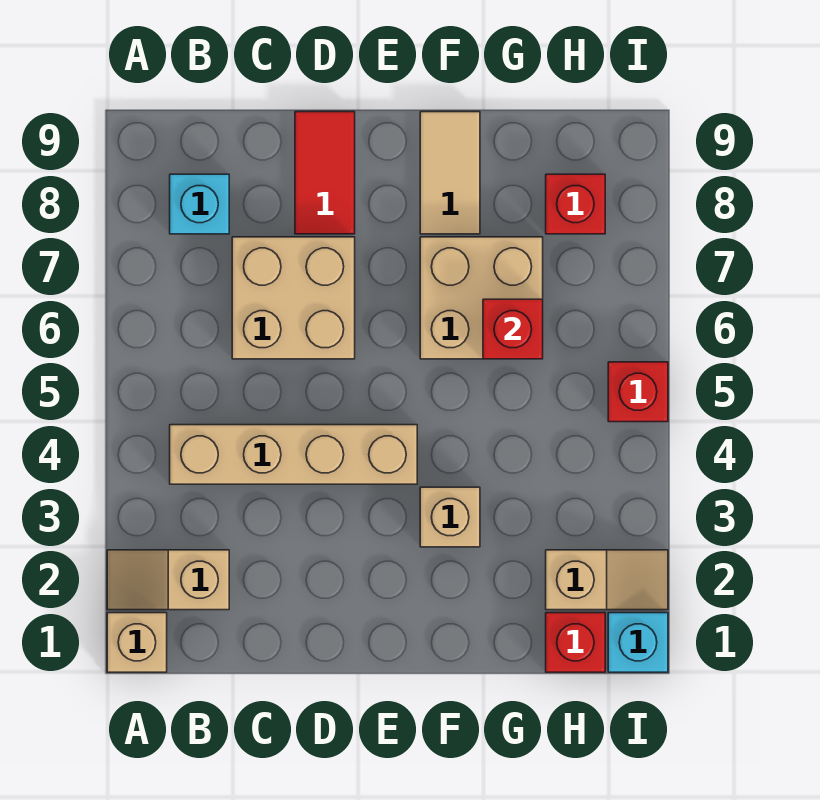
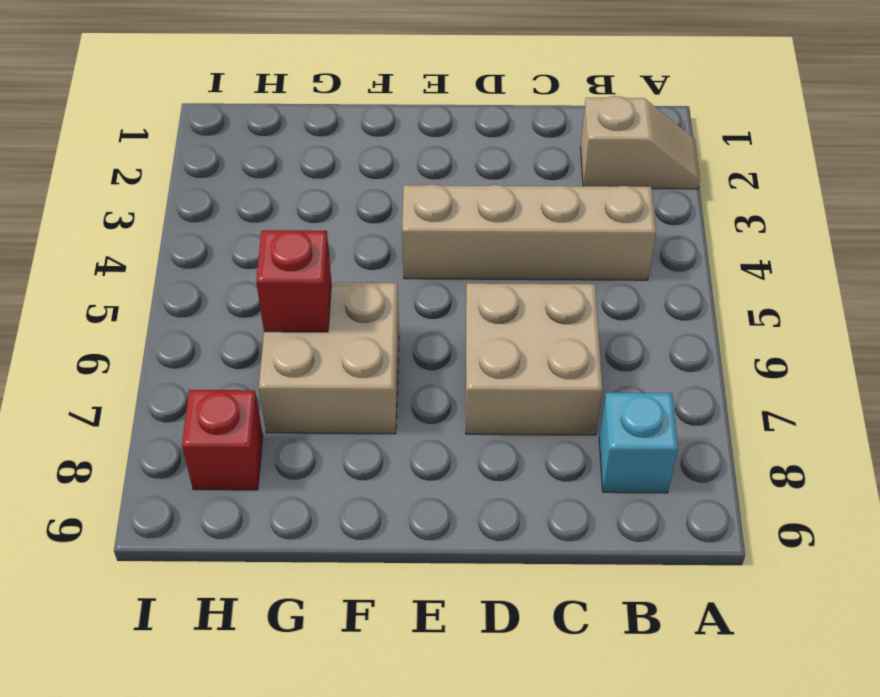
none -> tan brick A1 level 1
none -> red tile D8:D9 level 1
none -> tan brick F3 level 1

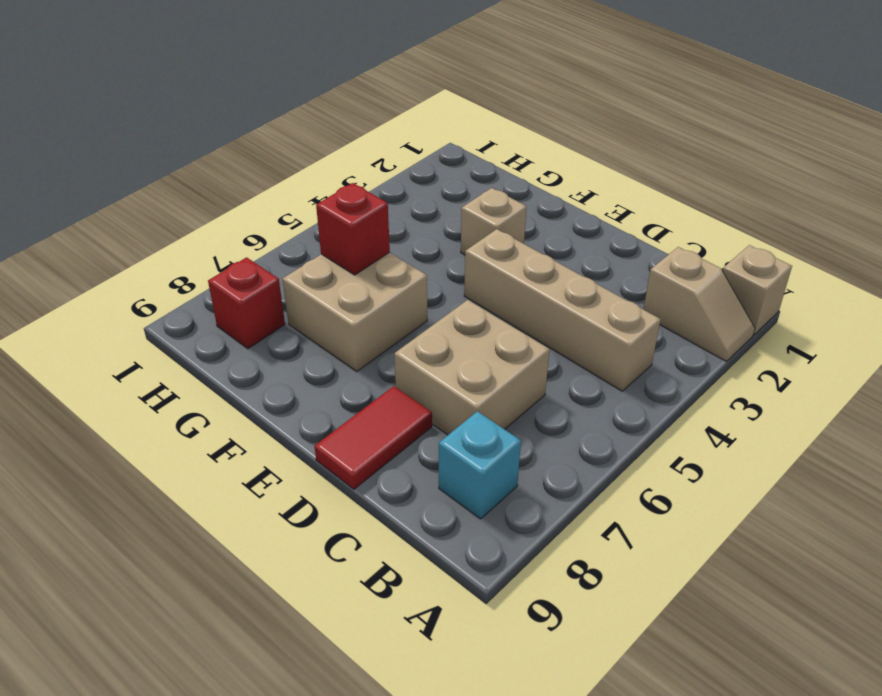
none -> tan tile F8:F9 level 1
none -> red brick H1 level 1
none -> tan slope H2:I2 level 1 top H

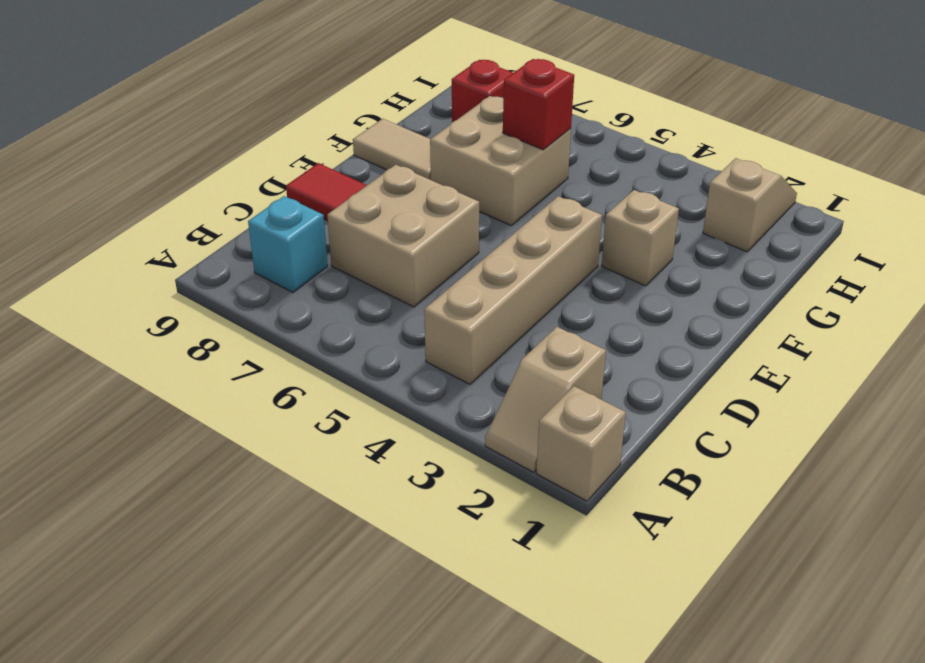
none -> red brick H1 level 1
none -> cyan brick I1 level 1
none -> red brick I5 level 1

